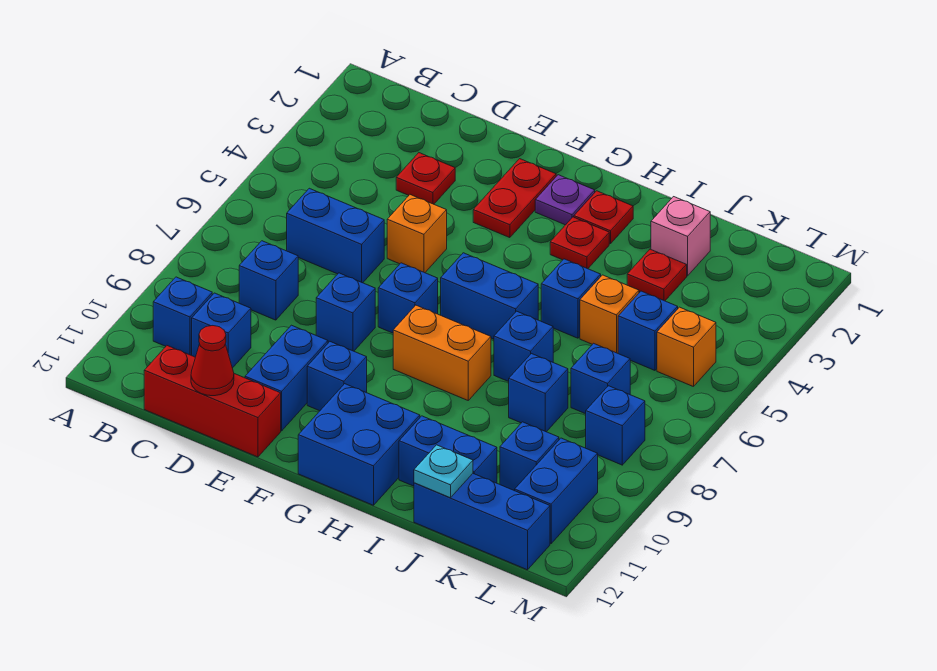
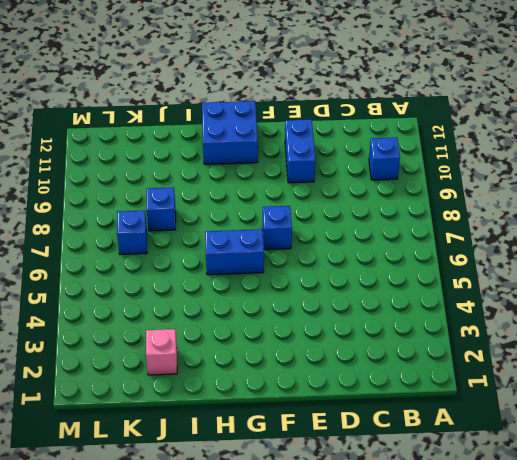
none -> blue brick C6:D6 level 1
none -> blue brick C8 level 1
none -> blue brick C10 level 1
none -> red brick C12:E12 level 1

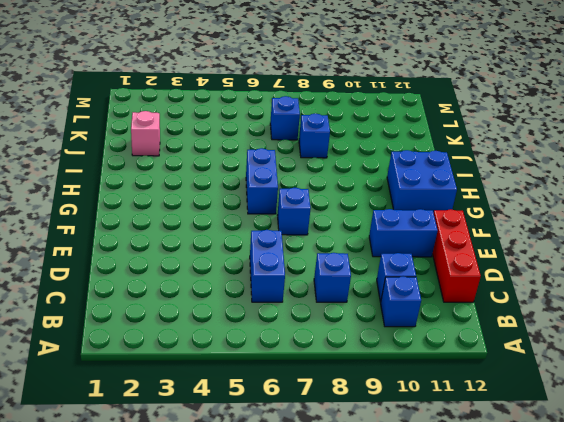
none -> red plate D3 level 1
none -> orange brick E5 level 1
none -> blue brick E8 level 1
none -> red plate F2:F3 level 1

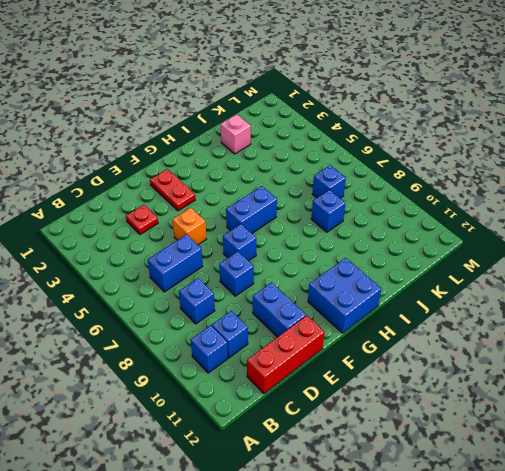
none -> blue brick F10 level 1
none -> purple plate G2 level 1
none -> orange brick G8:H8 level 1
none -> red plate H2 level 1

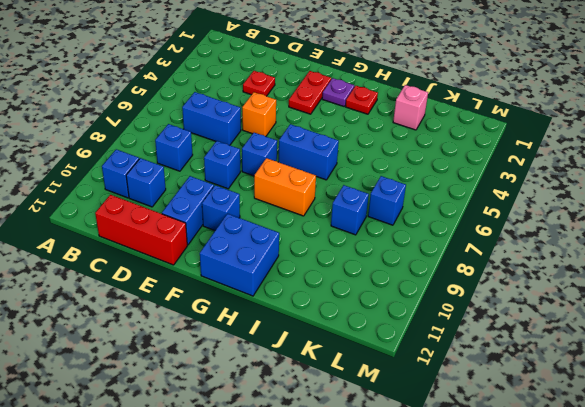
none -> red plate H3 level 1
none -> blue brick I5 level 1
none -> blue brick I7 level 1
none -> blue brick I11:J11 level 1

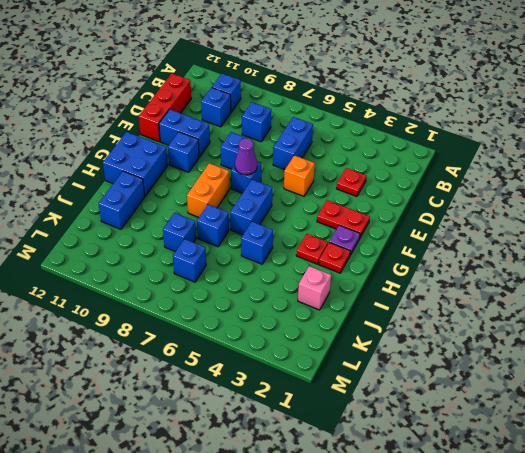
purple cone F7 level 2 -> none
none -> red plate J3 level 1
none -> orange brick J5 level 1
none -> blue brick J12:L12 level 1
none -> blue brick K5 level 1

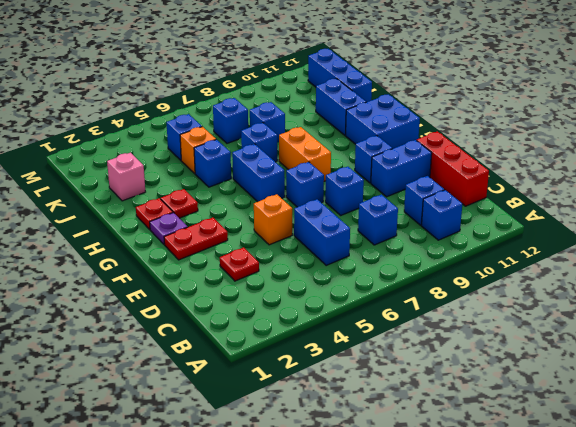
none -> red plate J3 level 1
none -> blue brick K10 level 1
none -> orange brick L5 level 1
none -> blue brick L8 level 1

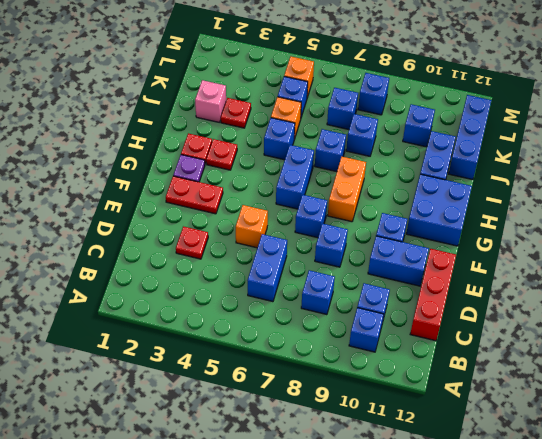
none -> blue brick L10:L11 level 1
none -> red cone D12 level 2
none -> cyan plate J12 level 2

